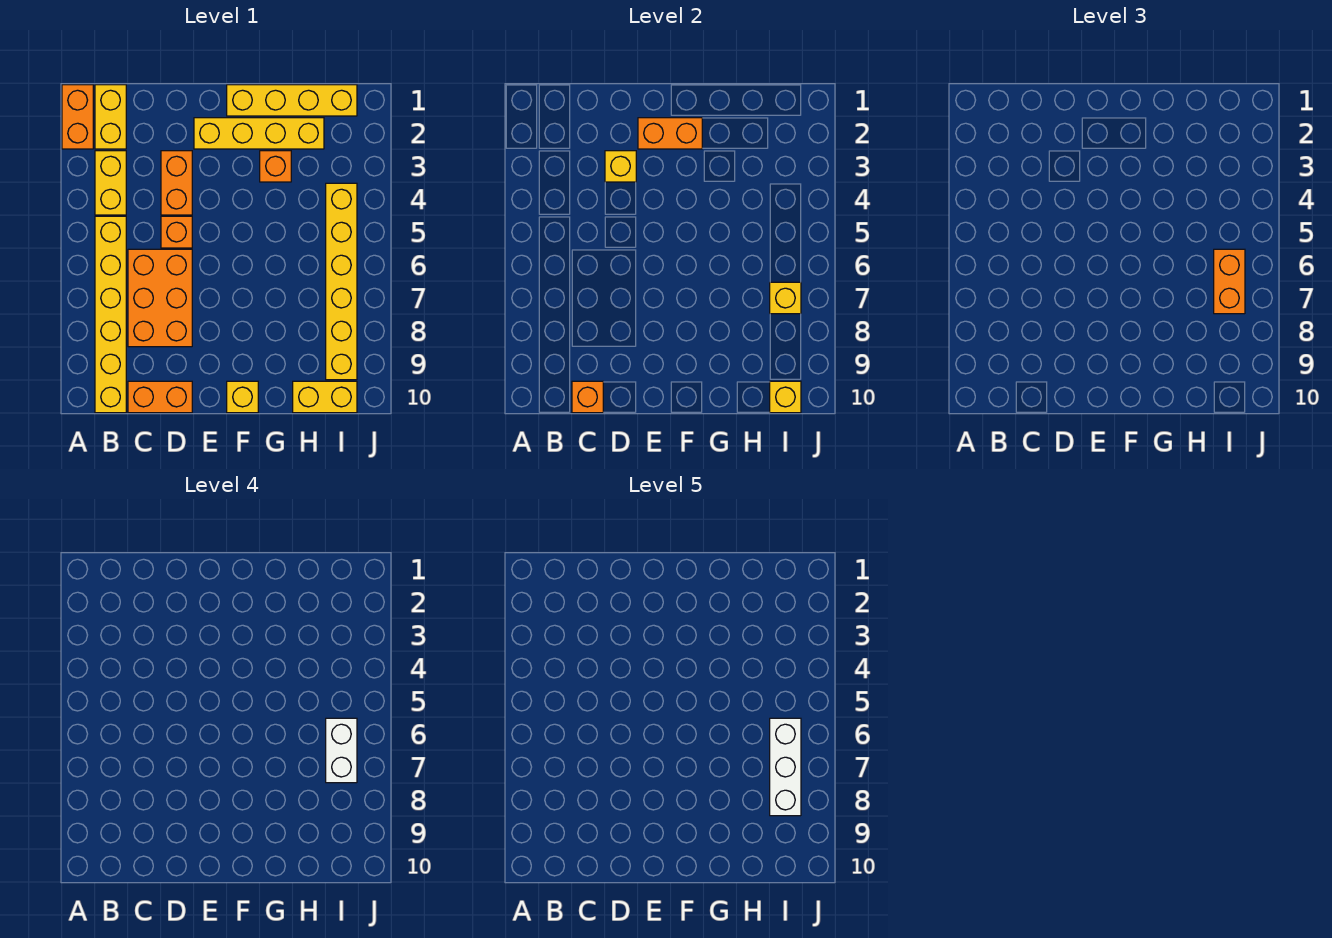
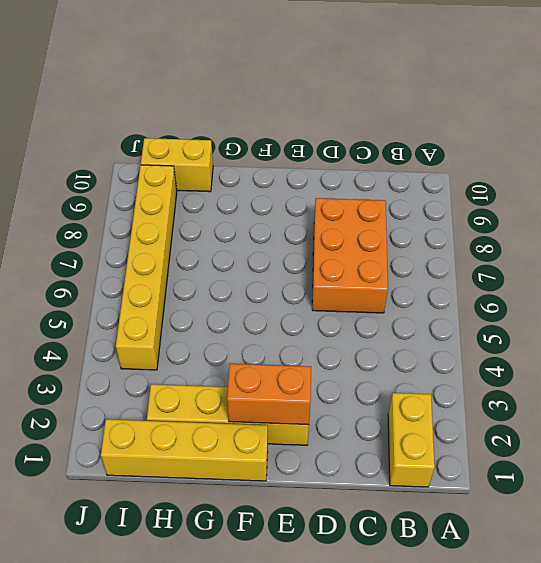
none -> orange brick A1:A2 level 1
none -> yellow brick B3:B4 level 1
none -> yellow brick B5:B10 level 1

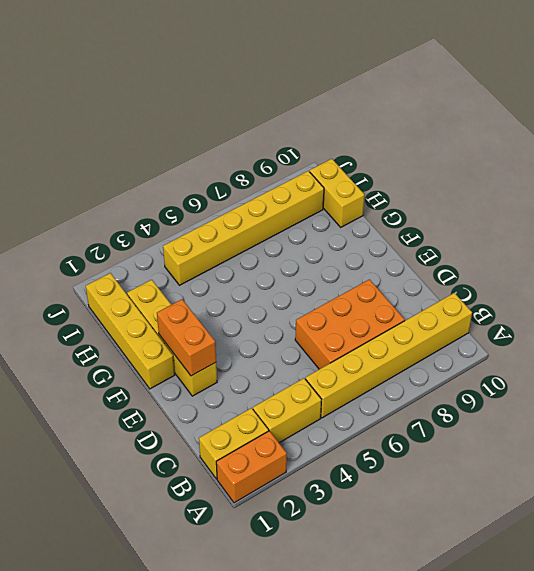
none -> orange brick C10:D10 level 1
none -> orange brick D3:D4 level 1
none -> orange brick D5 level 1

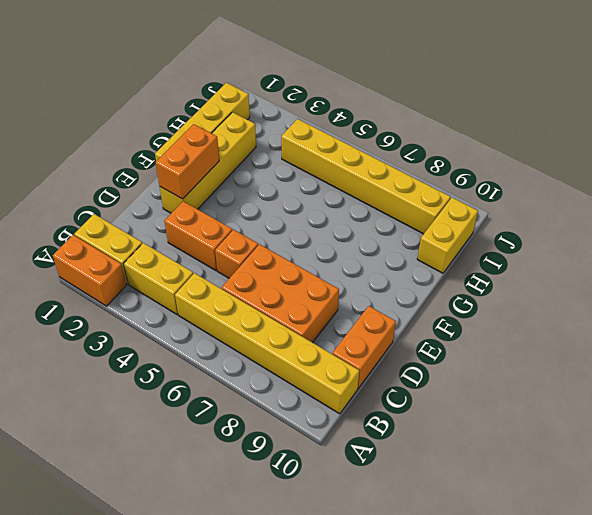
none -> yellow brick F10 level 1
none -> orange brick G3 level 1
none -> orange brick C10 level 2

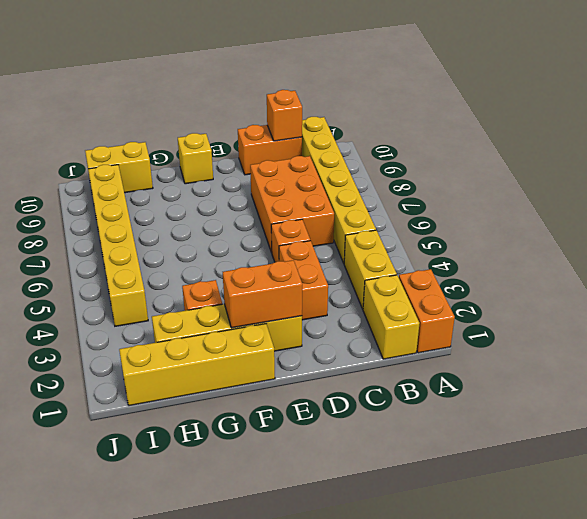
none -> yellow brick D3 level 2
none -> yellow brick I7 level 2
none -> yellow brick I10 level 2

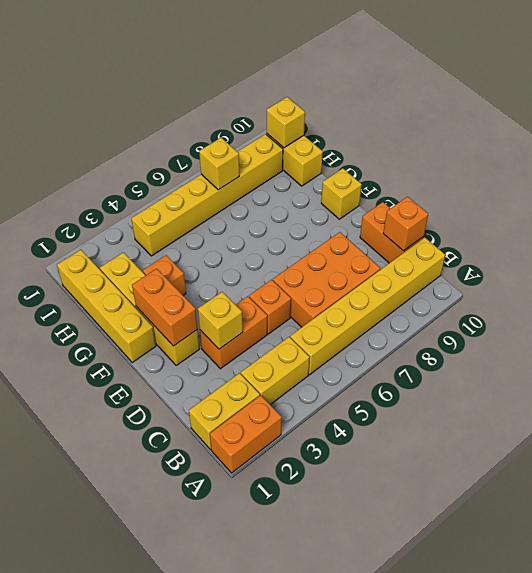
none -> orange brick I6:I7 level 3
none -> white brick I6:I7 level 4
none -> white brick I6:I8 level 5

